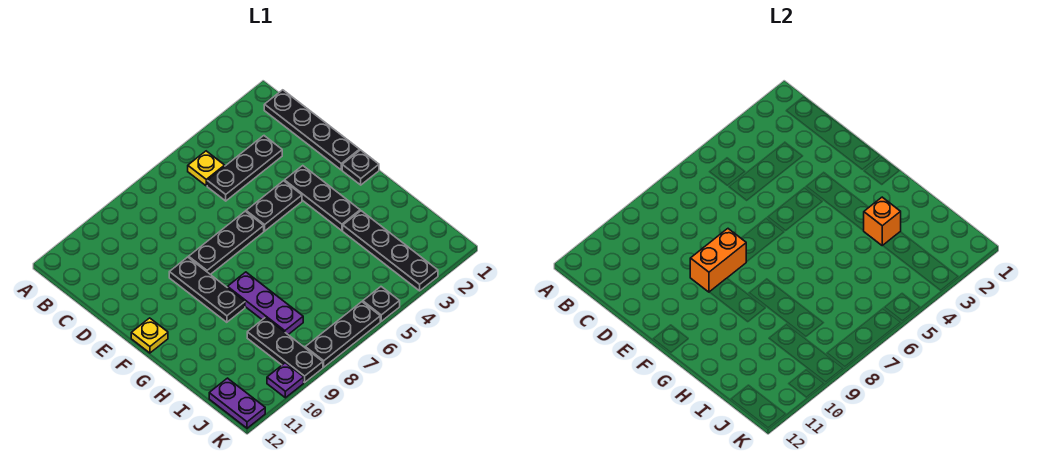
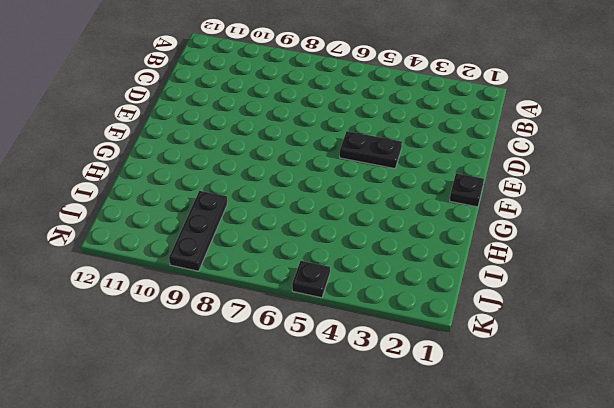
none -> black plate B1:E1 level 1
none -> yellow plate B5 level 1
none -> black plate C3:C5 level 1

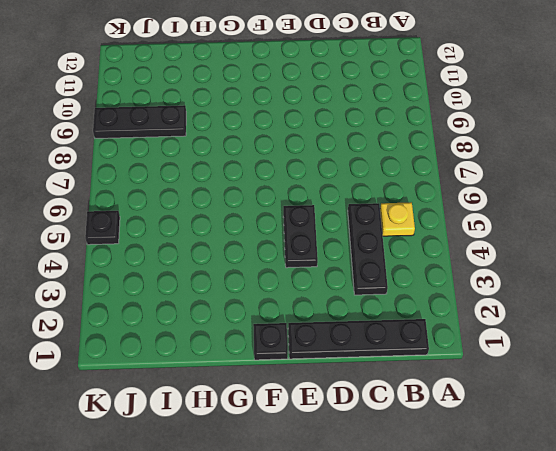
none -> black plate E3:G3 level 1
none -> black plate E6:E8 level 1
none -> black plate E9:G9 level 1

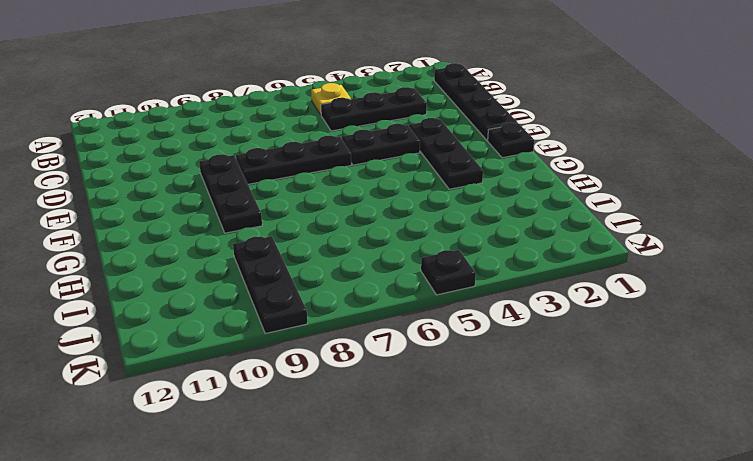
none -> yellow plate F12 level 1
none -> purple plate G8:I8 level 1
none -> black plate H3:K3 level 1

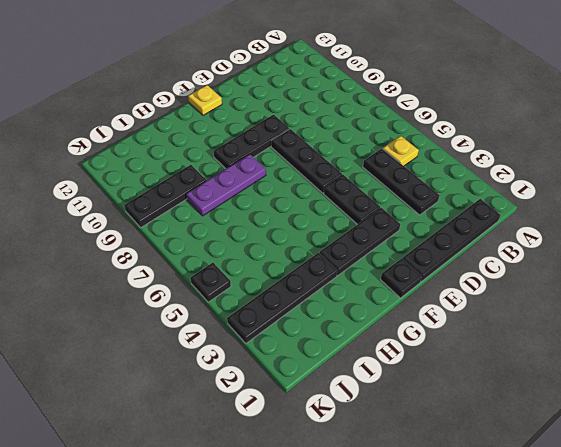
none -> purple plate J12:K12 level 1
none -> black plate K6:K8 level 1
none -> purple plate K10 level 1

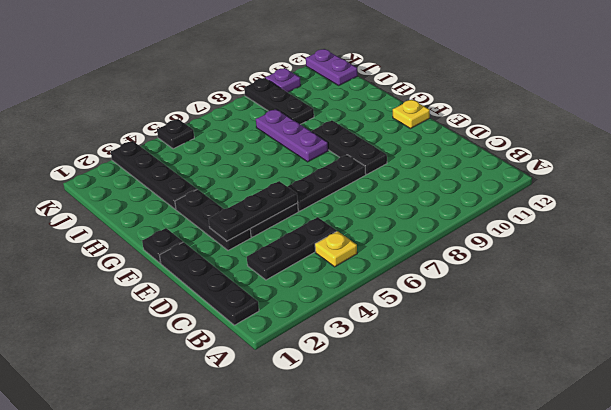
black plate E3:E5 level 2 -> black plate K6:K8 level 1
none -> orange brick E8:E9 level 2
none -> orange brick H3 level 2

